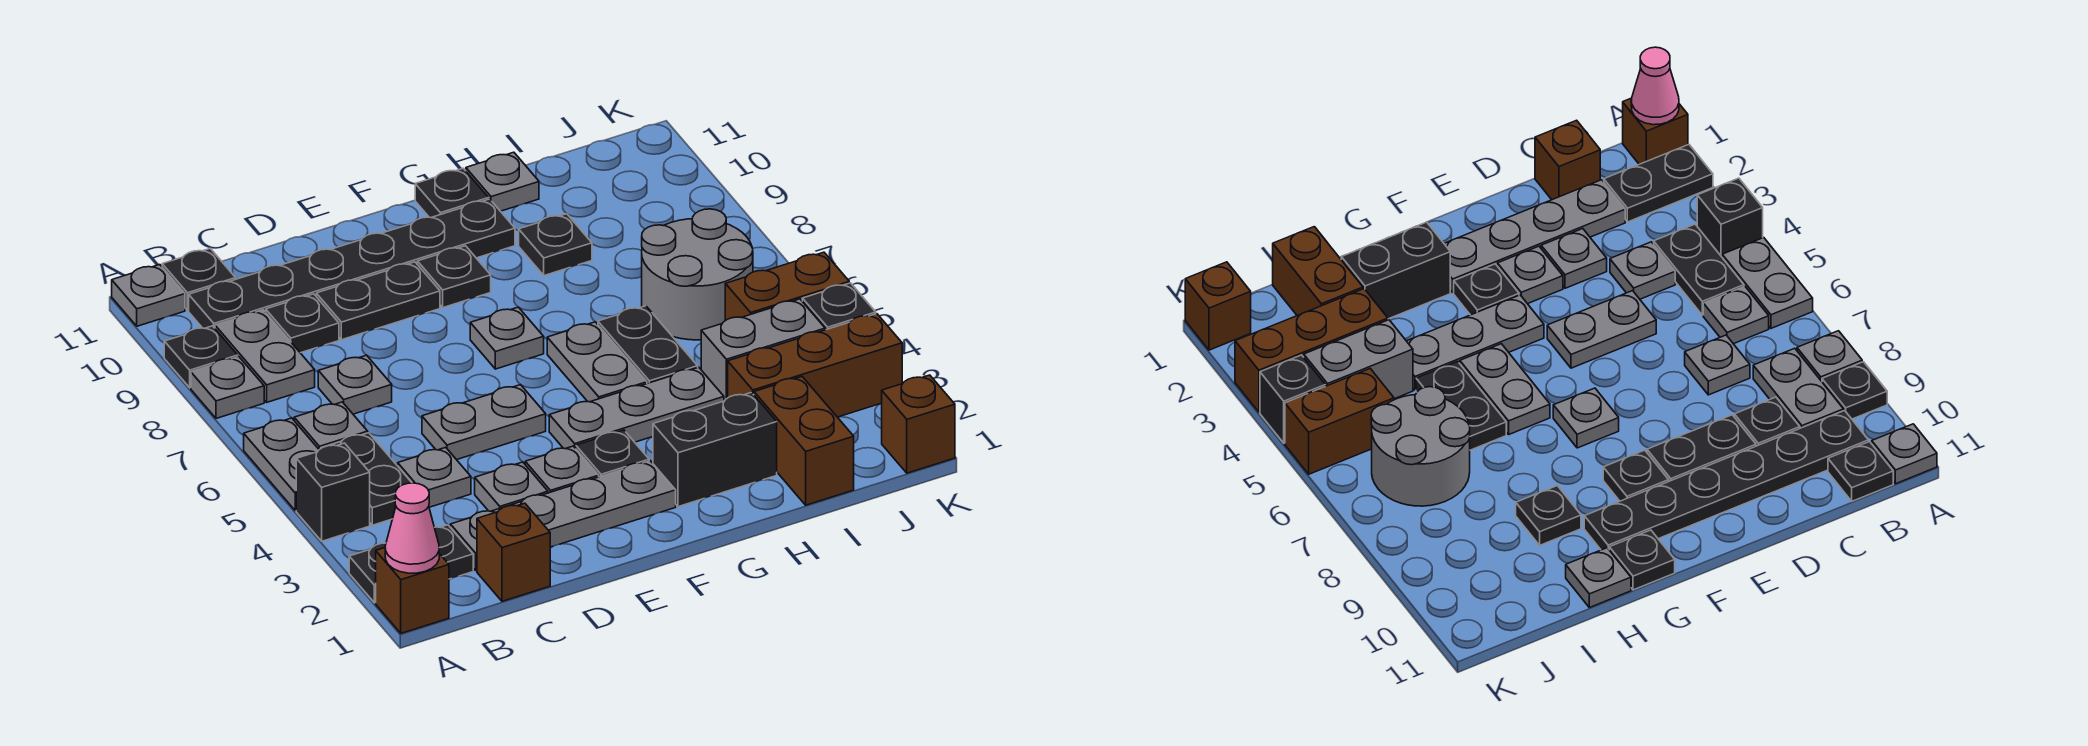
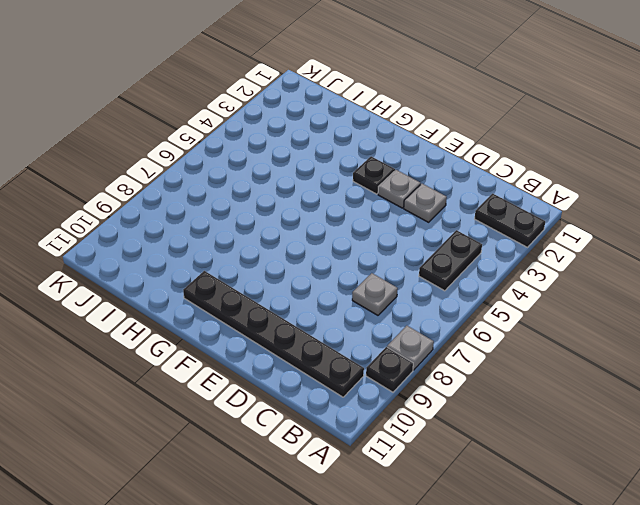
none -> brown brick A1 level 1
none -> black brick A4 level 1
none -> grey plate A5:A6 level 1
none -> grey plate A11 level 1

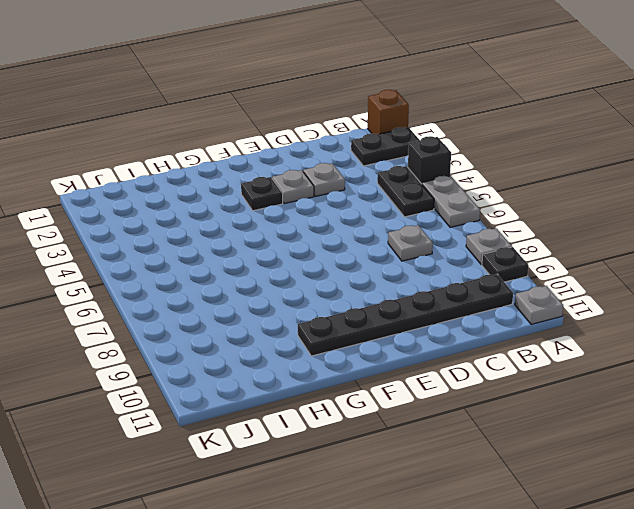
none -> grey plate B6 level 1
none -> grey plate B8:B9 level 1
none -> black plate B11 level 1
none -> brown brick C1 level 1

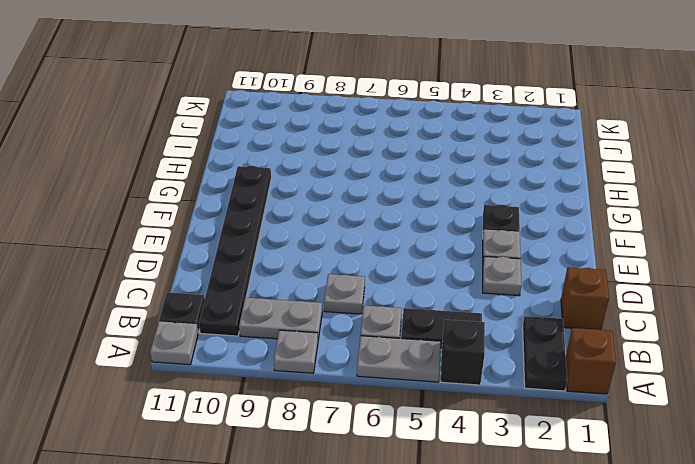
none -> black plate A9 level 1
none -> grey plate C2:F2 level 1
none -> grey plate C4 level 1
none -> black plate C9 level 1

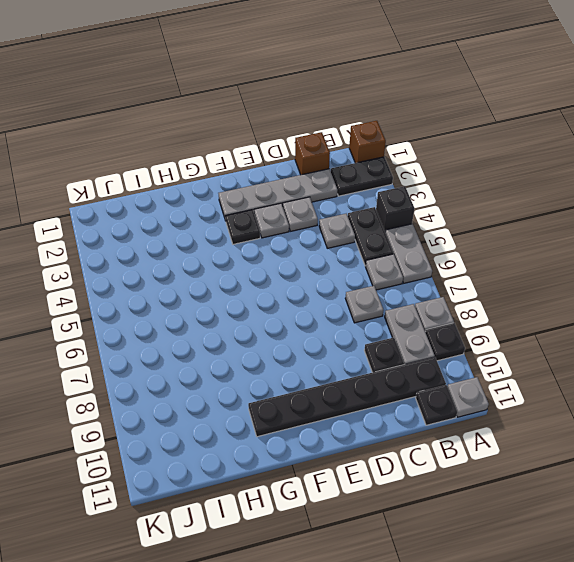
none -> grey plate D5:E5 level 1
none -> black plate D9:E9 level 1
none -> grey plate F4:H4 level 1
none -> grey plate F7 level 1

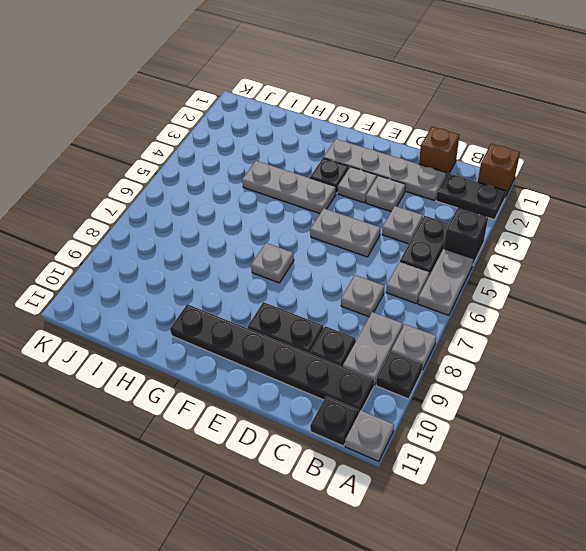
none -> black plate F9 level 1
none -> black brick G2:H2 level 1
none -> grey plate G5:G6 level 1
none -> black plate G11 level 1

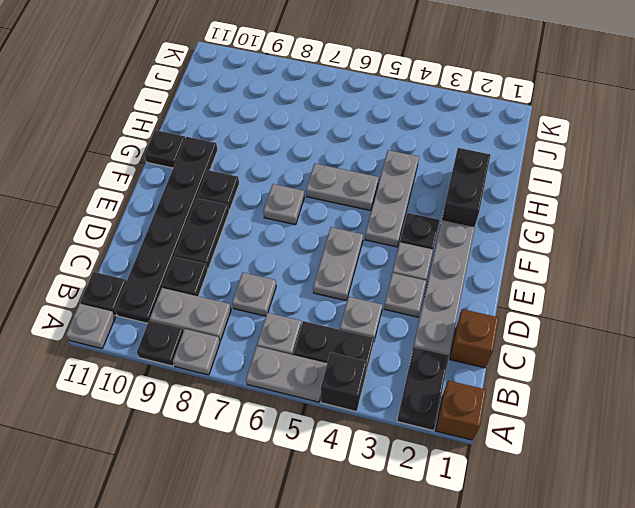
none -> black plate H5:H6 level 1
none -> black plate H9 level 1
none -> grey plate H11 level 1
none -> brown brick I1:I2 level 1

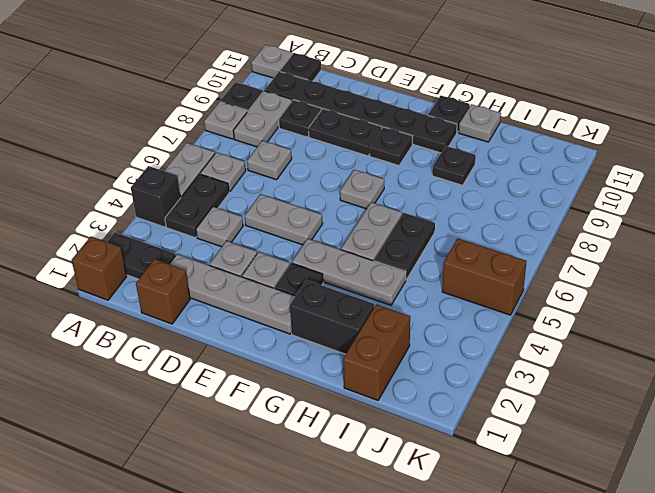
none -> brown brick I3:K3 level 1
none -> grey brick I4:J4 level 1
none -> grey round brick I6:J7 level 1
none -> brown brick K1 level 1

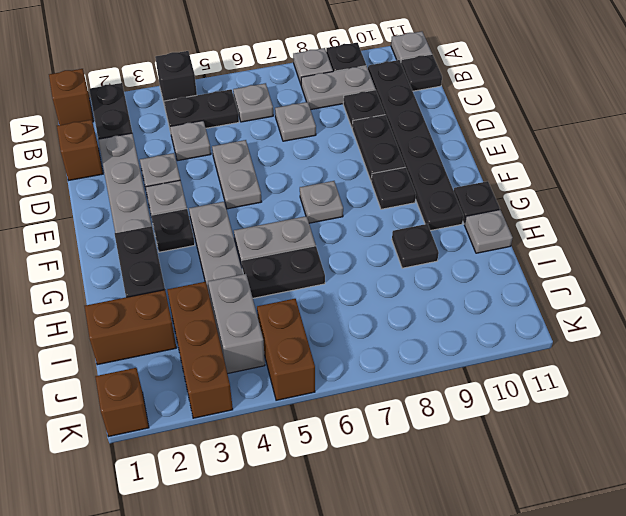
none -> grey plate A5:A6 level 1
none -> grey round brick I6:J7 level 1
none -> black brick K4 level 1
none -> pink cone A1 level 2

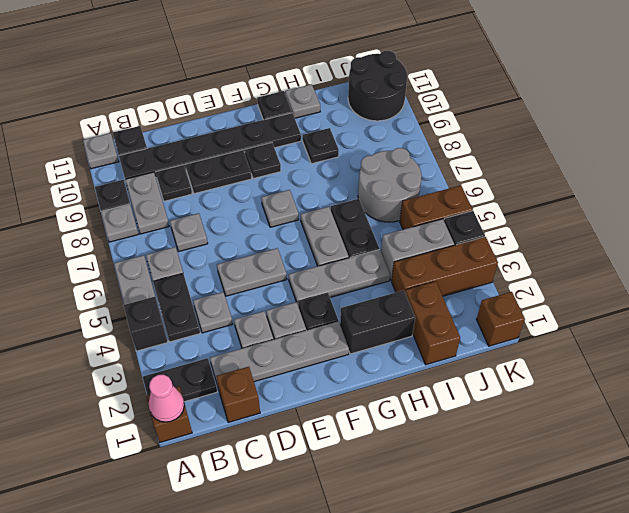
black round brick J10:K11 level 1 -> none

